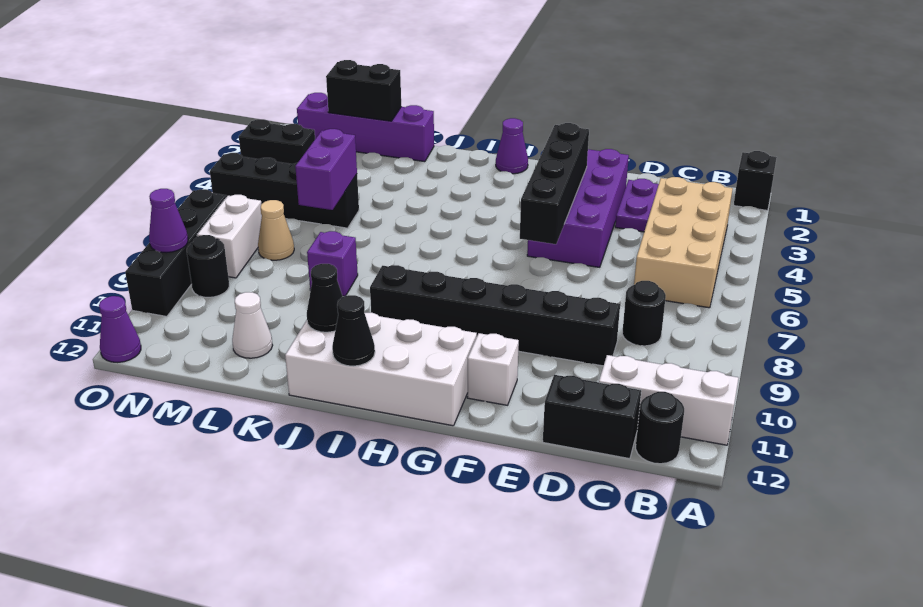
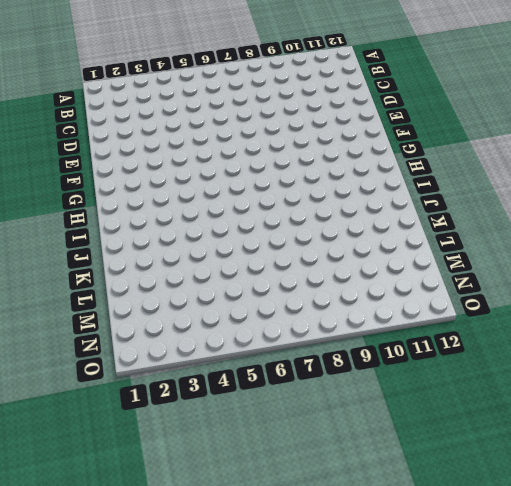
none -> black brick A1 level 1
none -> white brick A11:C11 level 1
none -> tan brick B3:C6 level 1

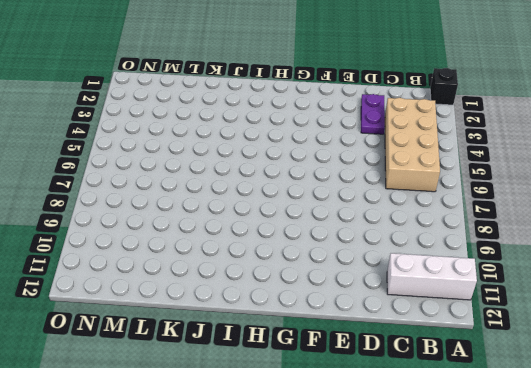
none -> black round brick B12 level 1
none -> black round brick C8 level 1
none -> black brick C12:D12 level 1

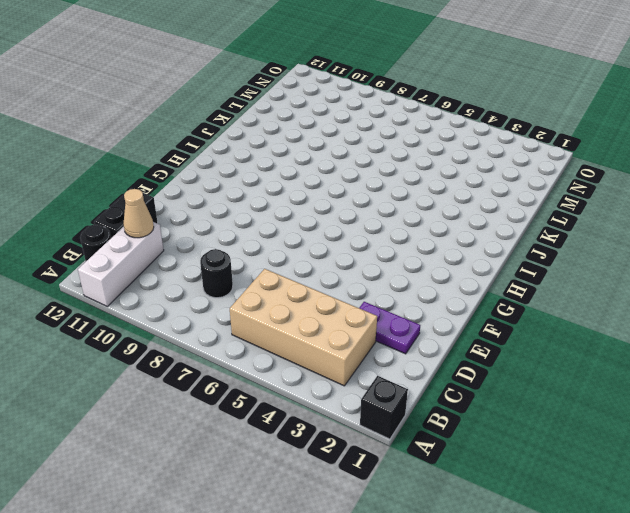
tan cone C11 level 2 -> tan cone M7 level 1
none -> black brick D9:I9 level 1
none -> purple brick E2:F5 level 1
none -> white brick F11 level 1

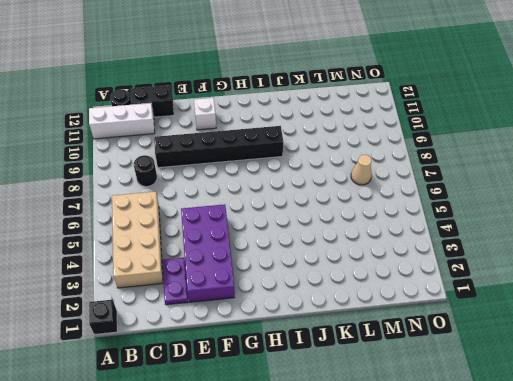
none -> white brick G11:J12 level 1
none -> purple cone H1 level 1
none -> purple brick K1:N1 level 1

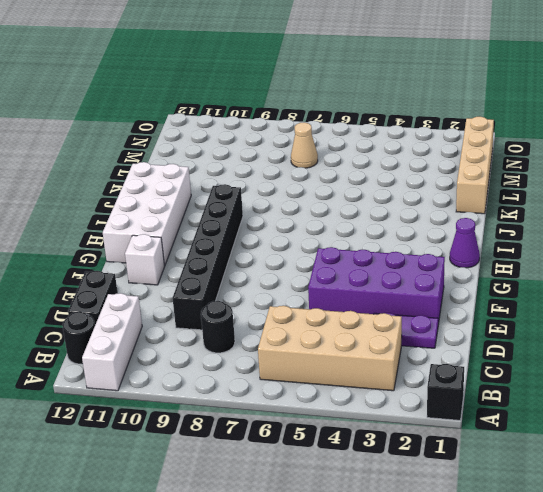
tan brick K1:N1 level 1 -> purple brick K1:N1 level 1
none -> purple brick K8 level 1
none -> black brick L5:O5 level 1
none -> white cone L11 level 1

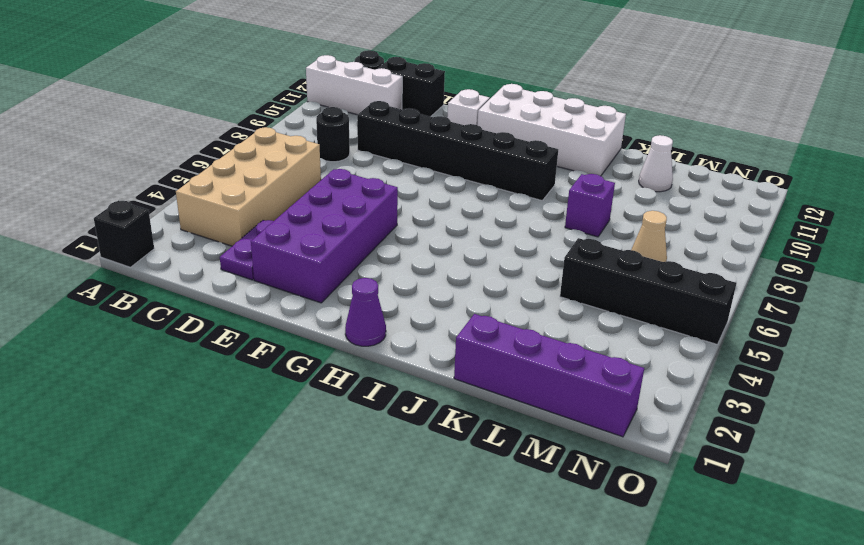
none -> black brick N3:O3 level 1
none -> white brick N7:N8 level 1
none -> black round brick N9 level 1

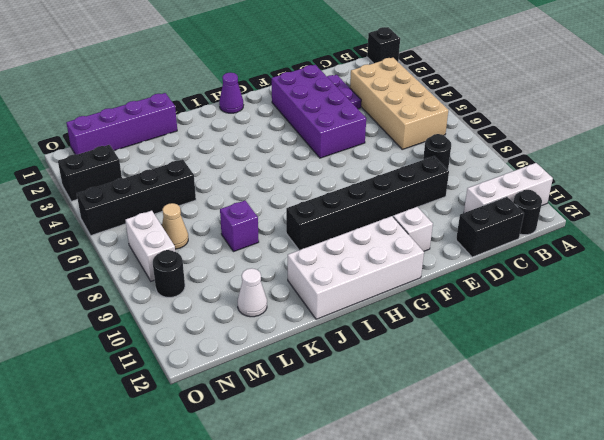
none -> black brick O7:O10 level 1
none -> purple cone O12 level 1
none -> black brick F3:F6 level 2

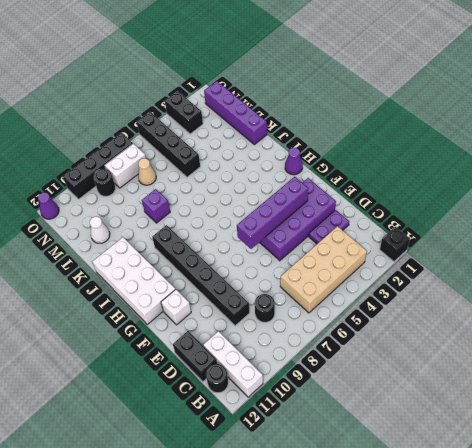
purple brick F3:F6 level 2 -> black brick F3:F6 level 2
none -> black cone I12 level 2
none -> black cone J11 level 2
none -> black brick L1:M1 level 2

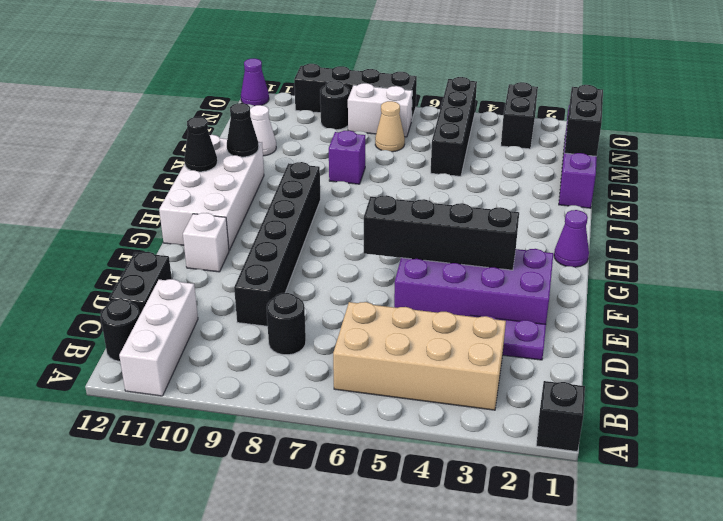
none -> purple brick L5:L6 level 2
none -> purple cone O9 level 2

